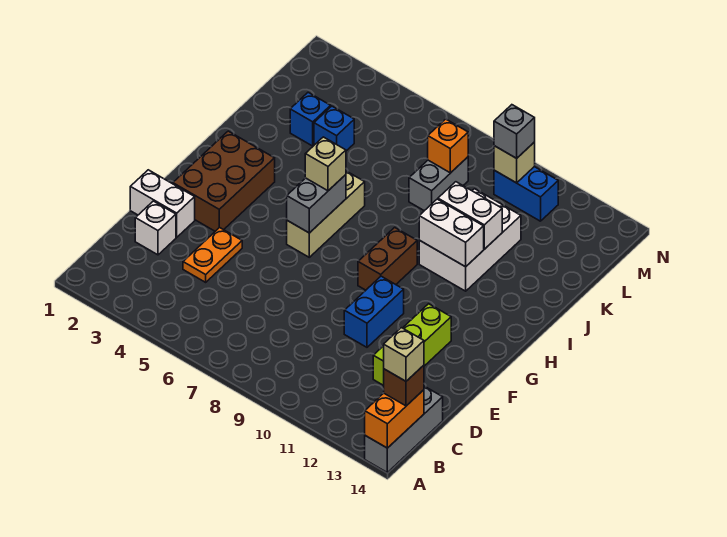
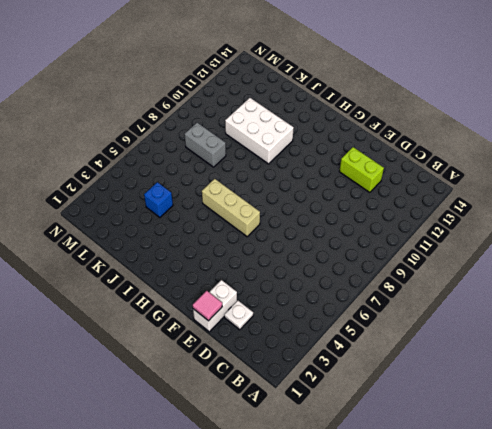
white plate D2 level 1 -> white brick D2 level 1
lime brick D12:E12 level 1 -> lime brick D12:F12 level 1
pink tile E1 level 2 -> none
none -> grey brick A14:C14 level 1
none -> orange plate D4:E4 level 1
none -> blue brick E10:F10 level 1

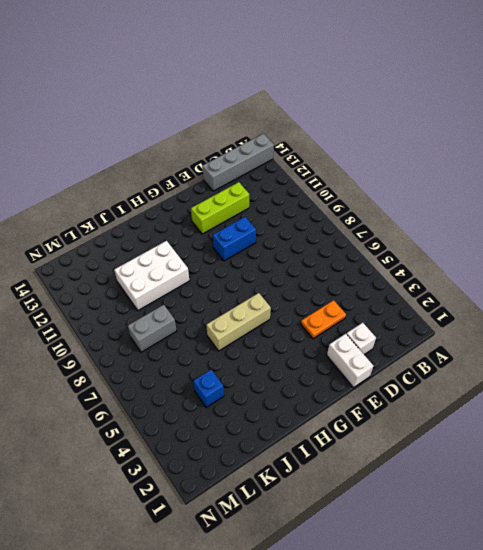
grey brick A14:D14 level 1 -> grey brick A14:C14 level 1
none -> brown brick F2:H3 level 1
none -> brown brick G9:H9 level 1
none -> blue brick K3 level 1

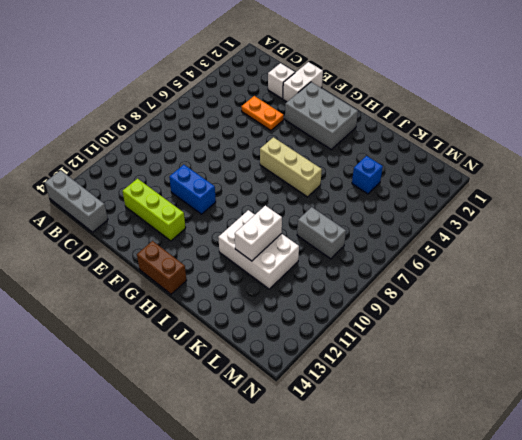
grey brick F2:H3 level 1 -> brown brick F2:H3 level 1
brown brick G14:H14 level 1 -> brown brick G9:H9 level 1
none -> blue brick K3 level 1
none -> blue brick M10:M11 level 1
none -> orange brick A14:B14 level 2

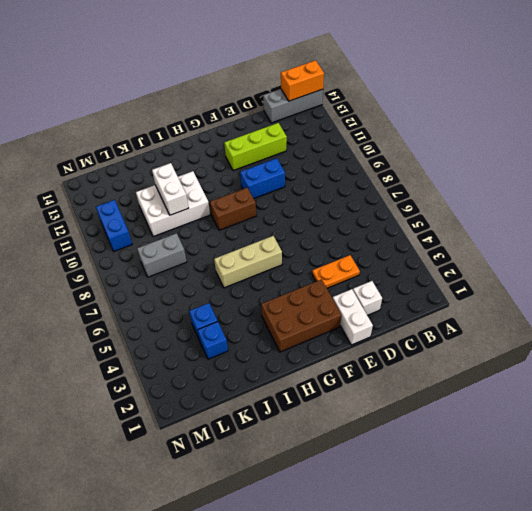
none -> grey brick G6:H6 level 2
none -> white brick I10:I11 level 2
none -> orange brick L8 level 2

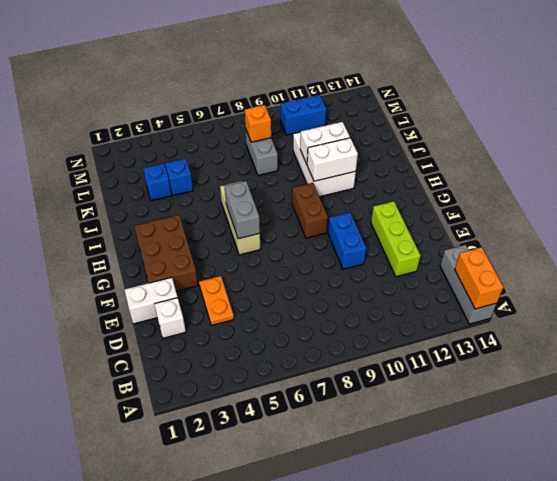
none -> tan brick M10 level 2
none -> brown brick B14 level 3
none -> tan brick H6 level 3

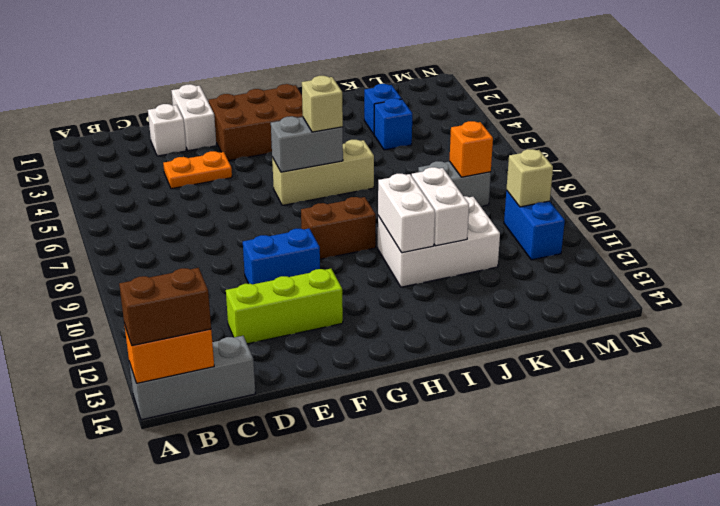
brown brick A14:B14 level 3 -> brown brick B14 level 3
none -> grey brick M10 level 3
none -> tan brick B14 level 4

